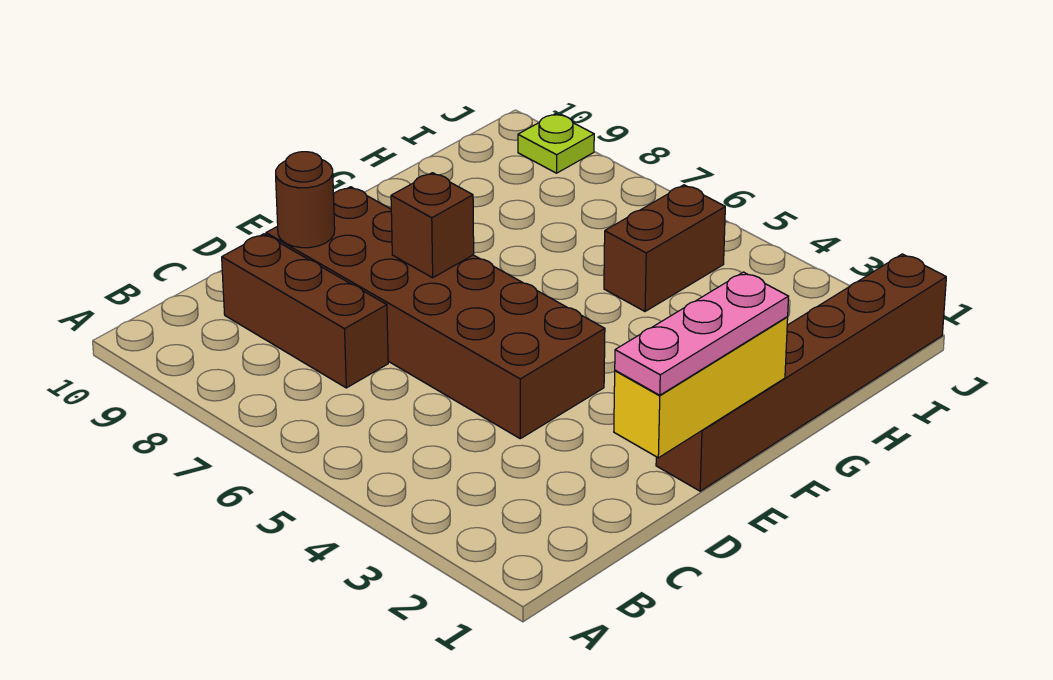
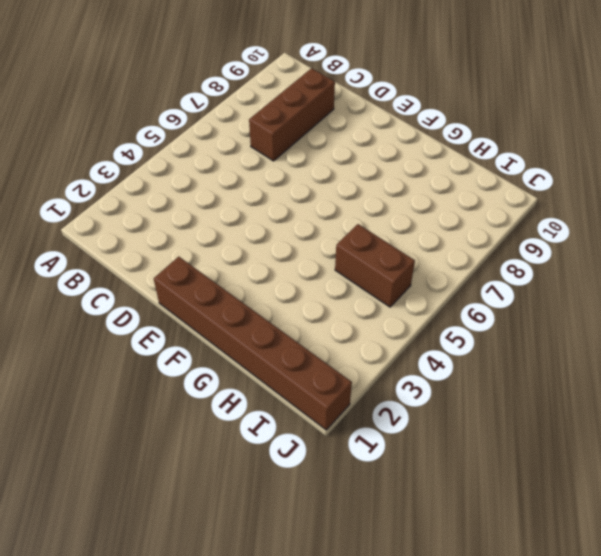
none -> brown brick D4:E9 level 1
none -> lime plate J9 level 1

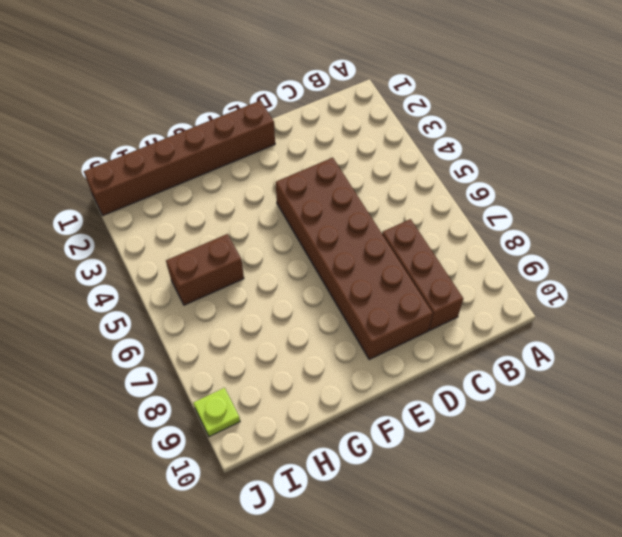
none -> yellow brick D1:F1 level 2
none -> brown round brick D9 level 2

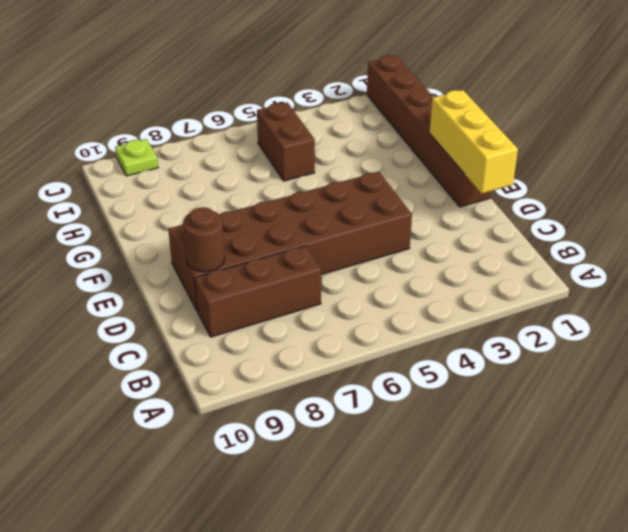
none -> brown brick E7 level 2
none -> pink plate D1:F1 level 3

